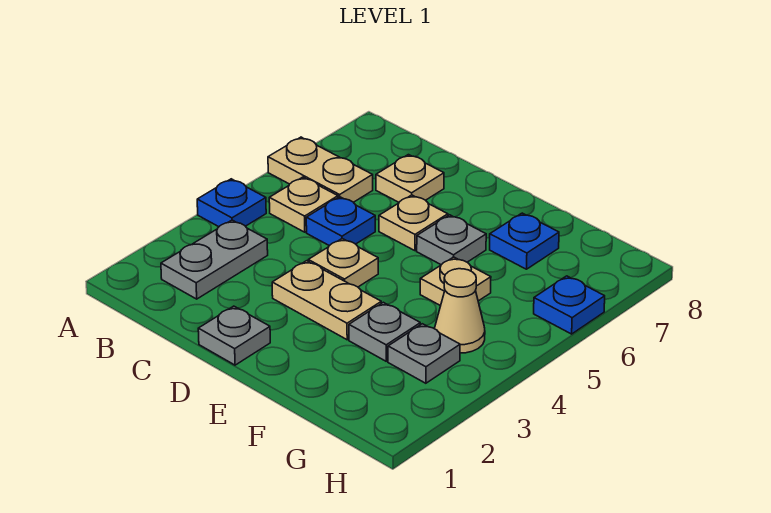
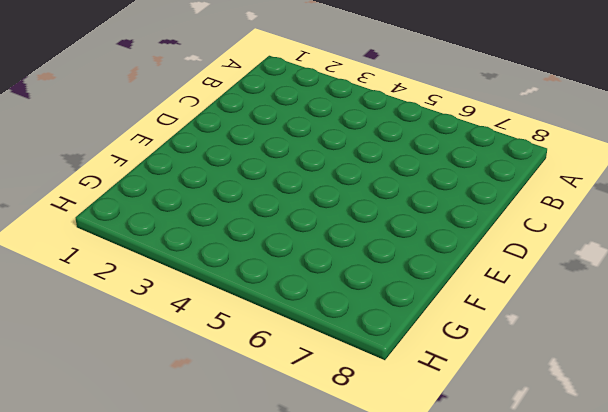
none -> blue plate A4 level 1
none -> tan plate A6:B6 level 1
none -> grey plate B2:B3 level 1

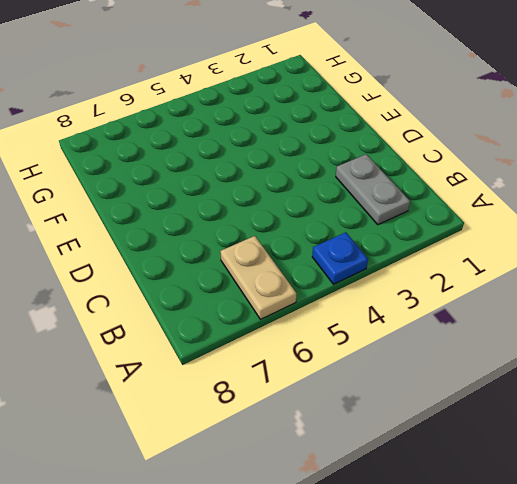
grey plate B2:C2 level 1 -> grey plate B2:B3 level 1
none -> tan plate B5 level 1
none -> blue plate C5 level 1
none -> tan plate C7 level 1

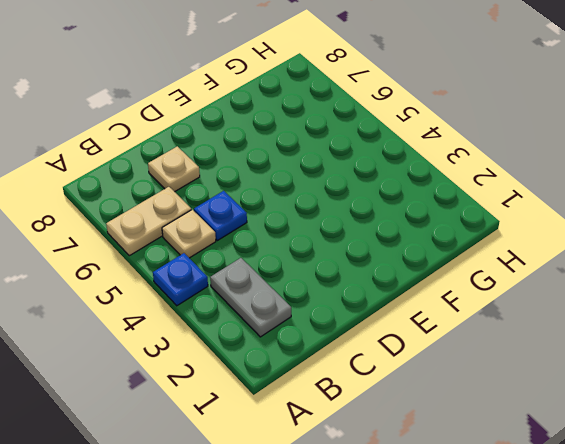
none -> grey plate D1 level 1
none -> tan plate D3:E3 level 1
none -> tan plate D4 level 1

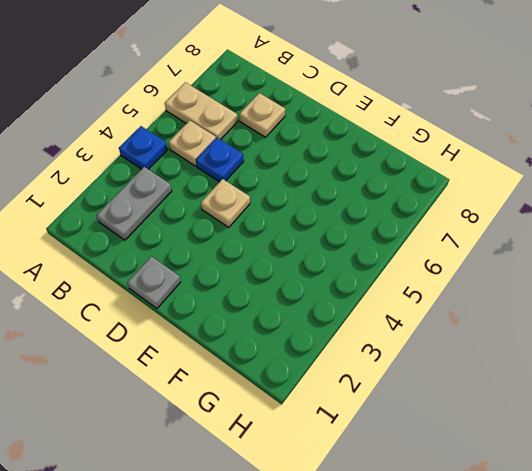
none -> tan plate D3:E3 level 1
none -> tan plate D6 level 1
none -> grey plate E6 level 1

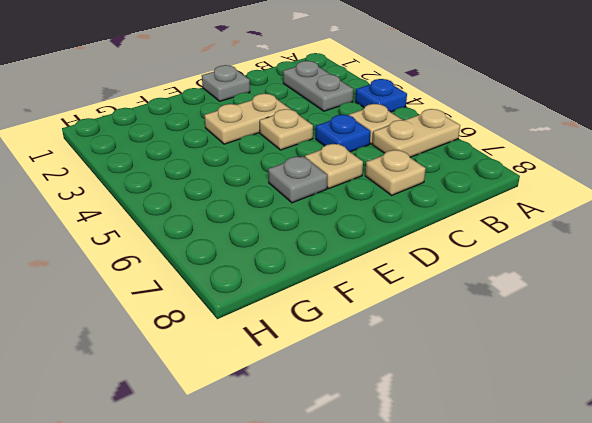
none -> grey plate F3 level 1
none -> tan plate F5 level 1
none -> blue plate F7 level 1

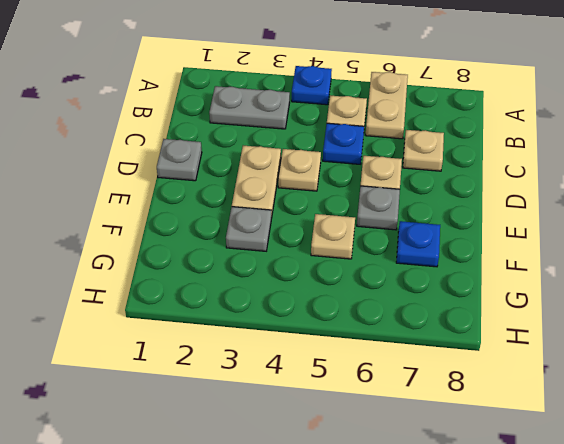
none -> grey plate G3 level 1
none -> tan cone G4 level 1
none -> blue plate H6 level 1

